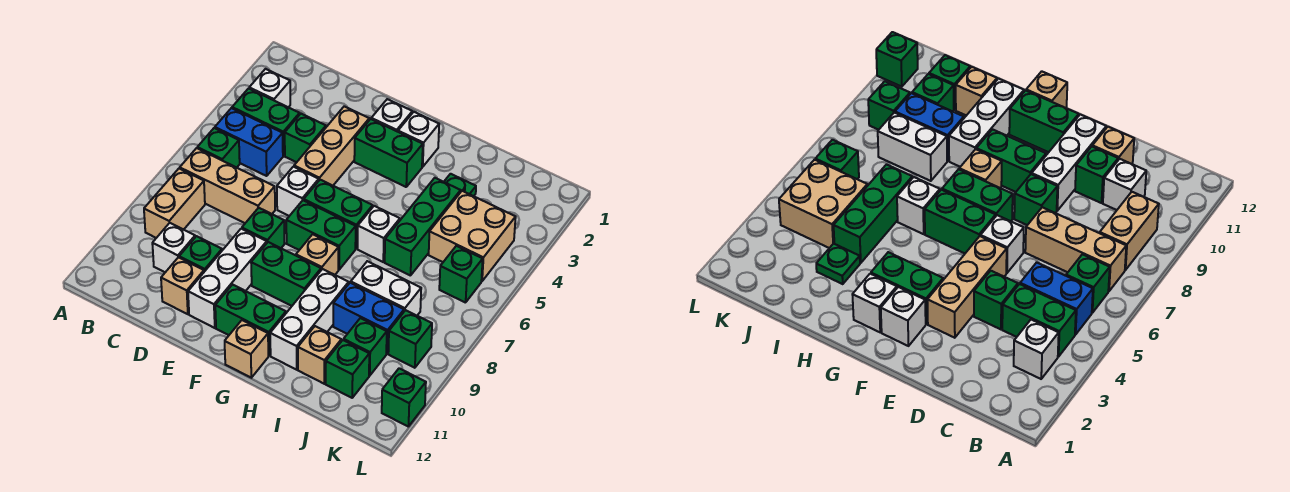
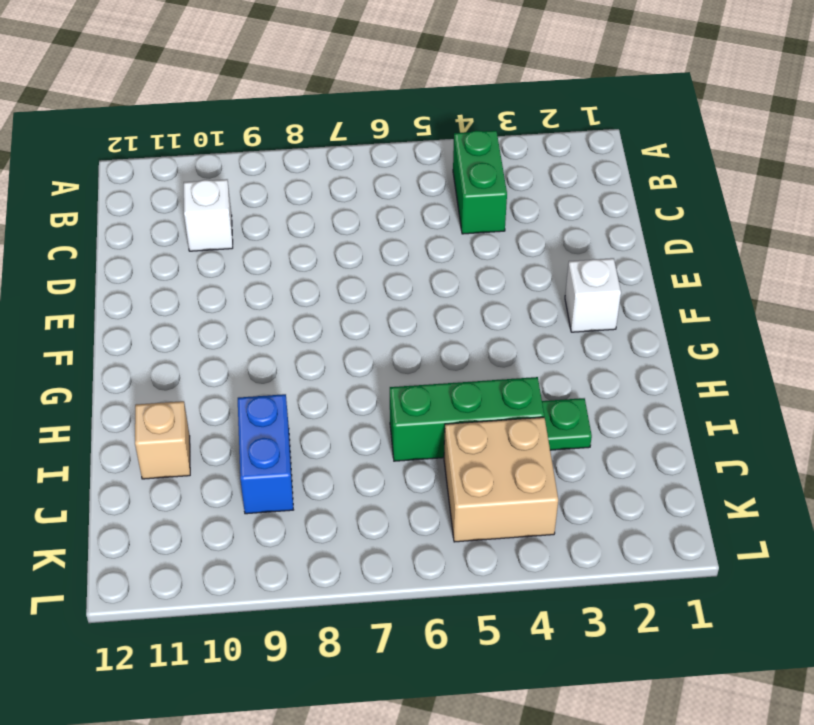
none -> white brick B3 level 1
none -> blue brick B5:C5 level 1
none -> green brick B6 level 1
none -> tan brick B7:D7 level 1

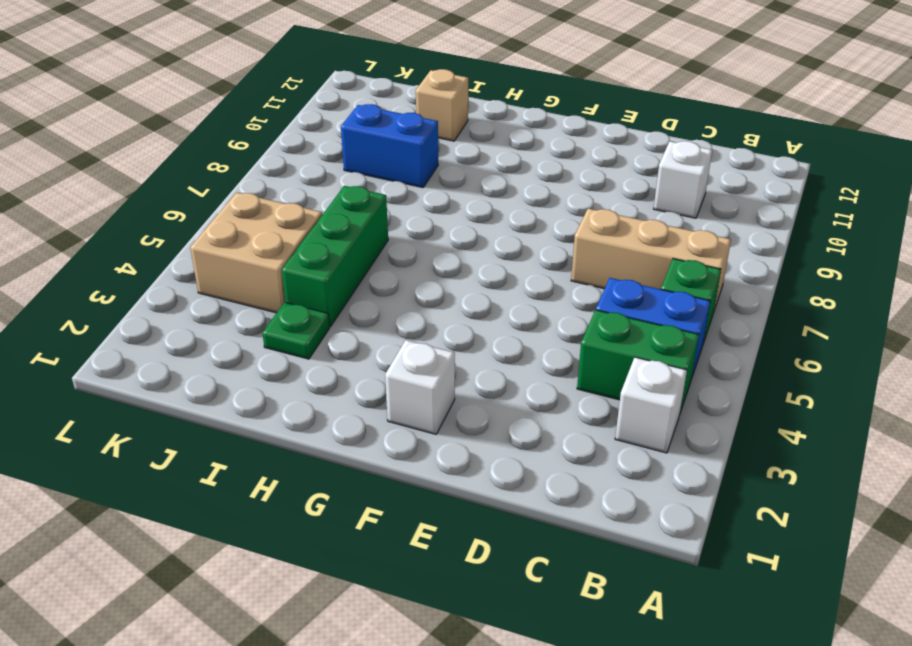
none -> tan brick B8:B9 level 1
none -> green brick D4 level 1
none -> green brick D10 level 1
none -> tan brick D11 level 1

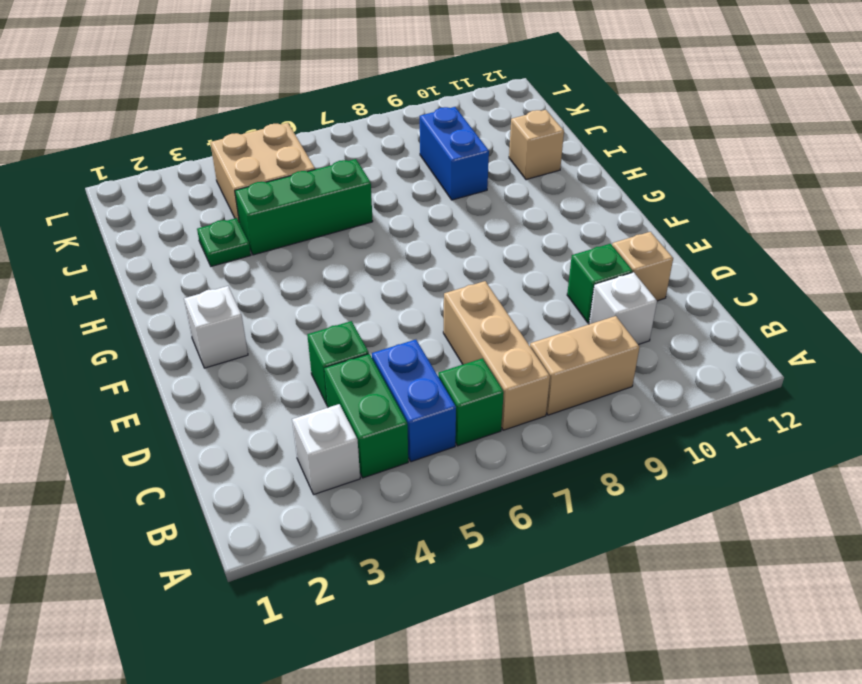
none -> tan brick E3:E5 level 1
none -> white brick E6 level 1
none -> green brick E8 level 1
none -> white brick E9:E11 level 1

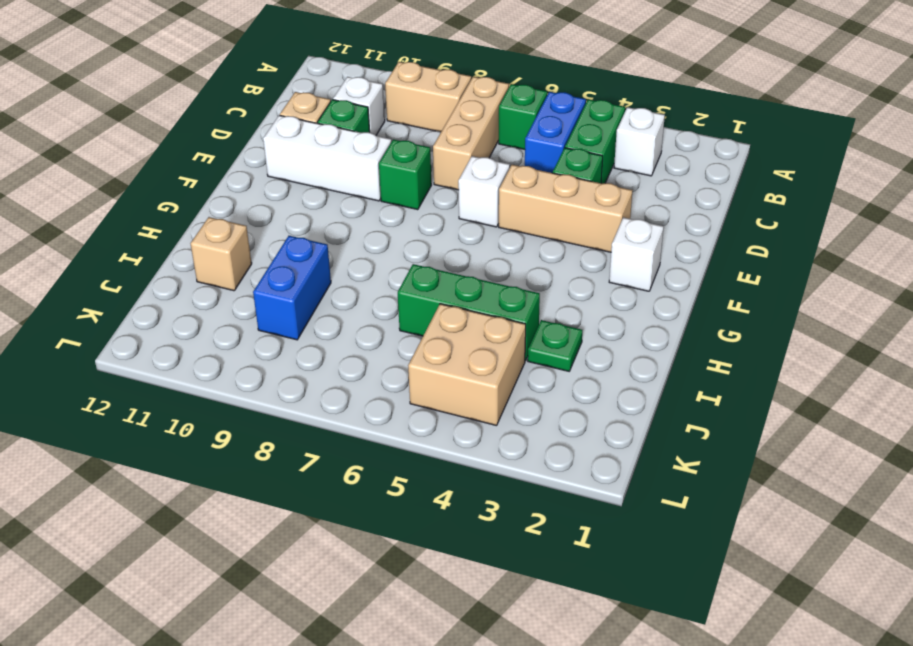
none -> green brick F3:G3 level 1
none -> green brick F6:G6 level 1
none -> green brick F7:G7 level 1
none -> green brick F9:G9 level 1

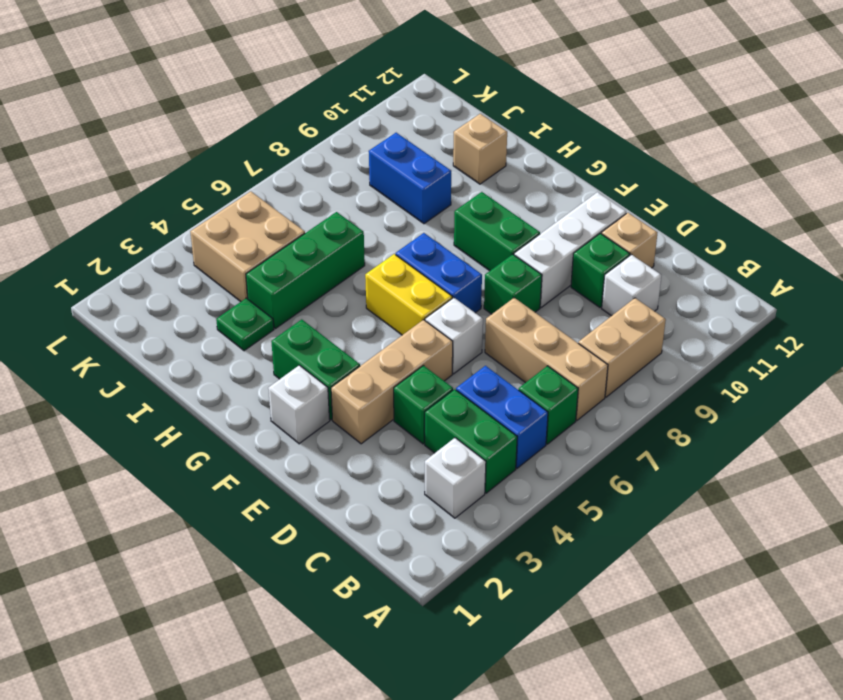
yellow brick F6:G6 level 1 -> green brick F6:G6 level 1
blue brick F7:G7 level 1 -> green brick F7:G7 level 1
none -> green brick F11:G11 level 1
none -> white brick G2 level 1
none -> tan brick G8 level 1
none -> tan brick G12 level 1

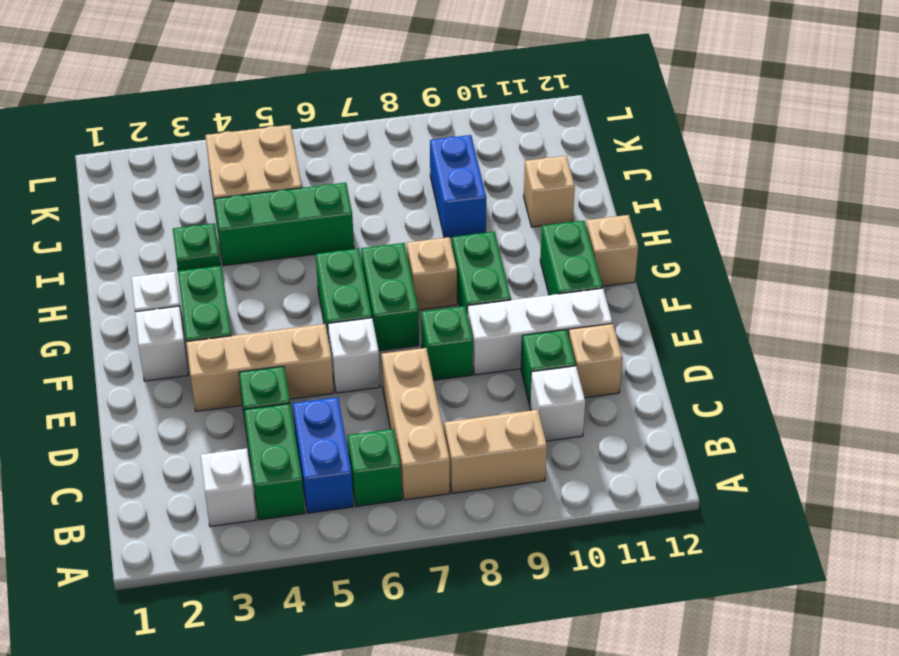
none -> white brick H6 level 1
none -> white brick H9:H11 level 1
none -> white brick I8:J8 level 1
none -> green brick J10 level 1

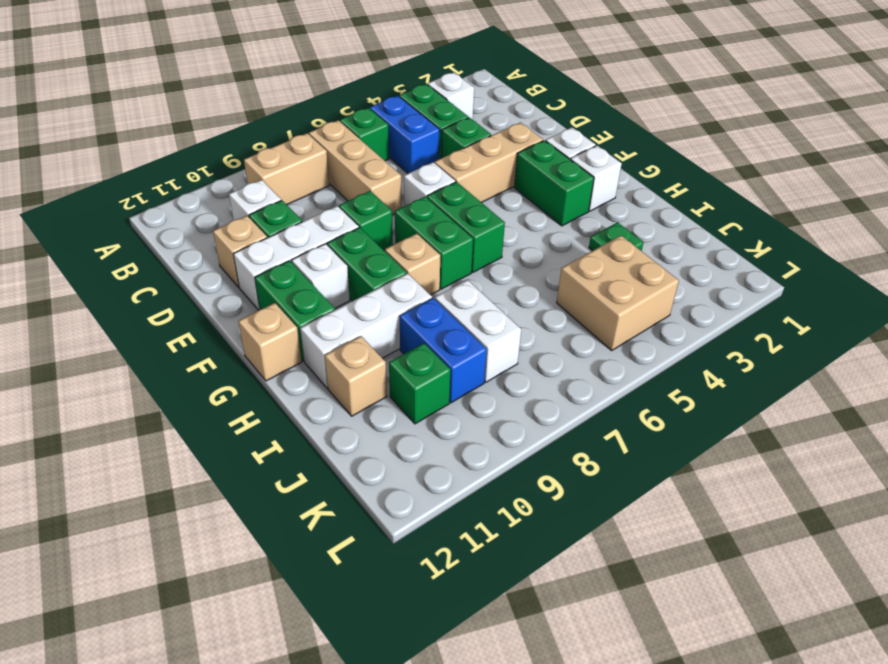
white brick F10 level 1 -> white brick H6 level 1
none -> green brick I4:I6 level 1
none -> green brick J11 level 1
none -> green brick K6 level 1
none -> green brick K9 level 1

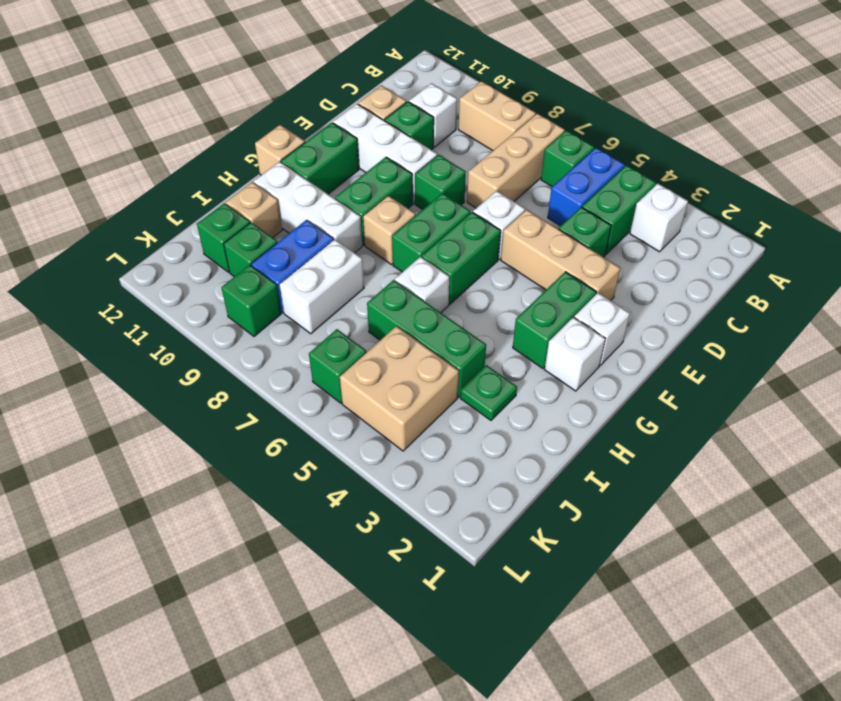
none -> green brick L11 level 1

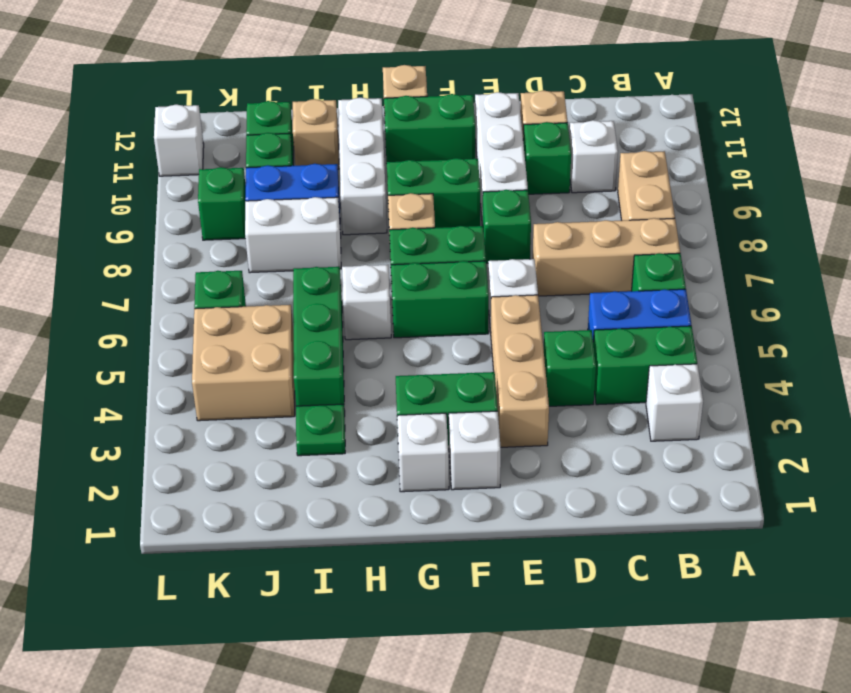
white brick L11 level 1 -> green brick L11 level 1

